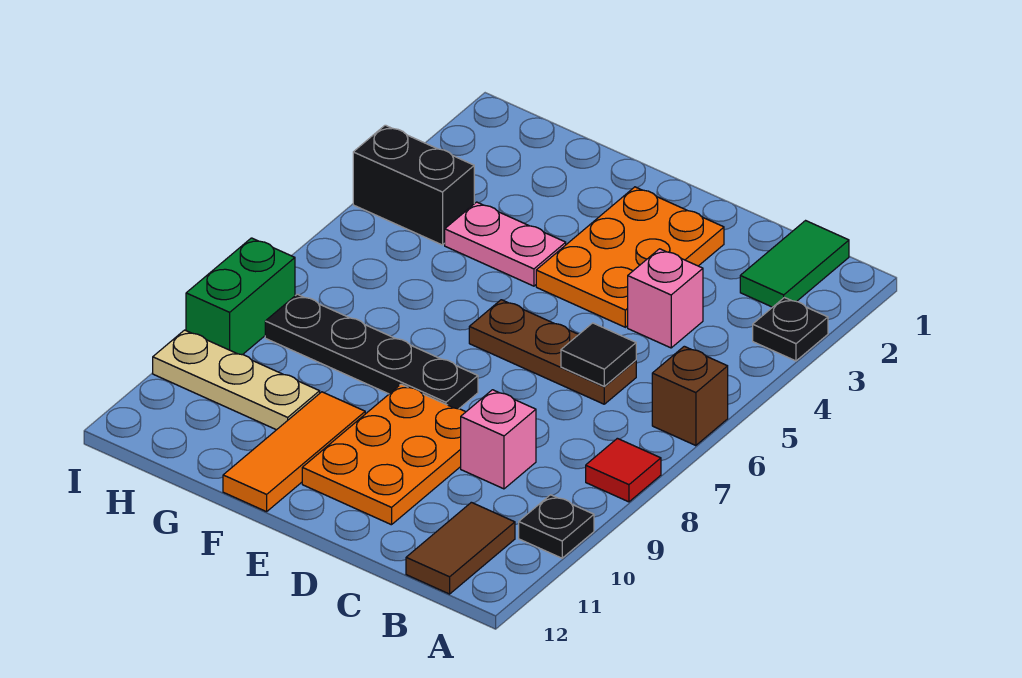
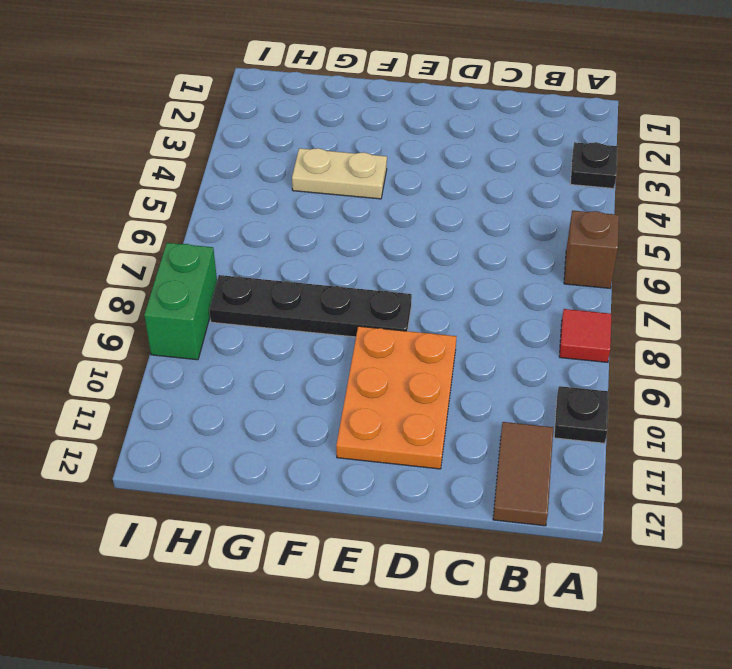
tan plate F4:G4 level 1 -> pink plate F4:G4 level 1
none -> green tile B1:B2 level 1
none -> pink brick C4 level 1
none -> brown plate C6:E6 level 1

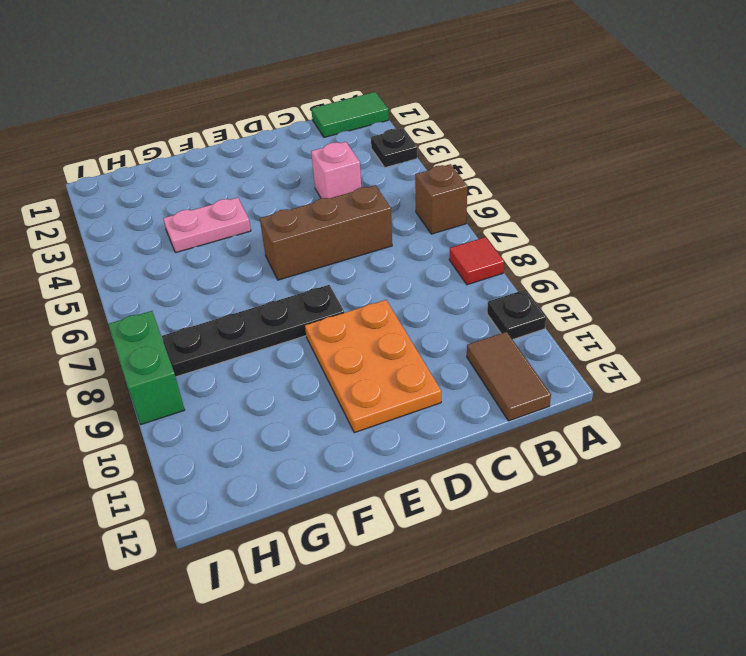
green tile A1:B1 level 1 -> green tile B1:B2 level 1
brown brick C6:E6 level 1 -> brown plate C6:E6 level 1
none -> pink brick C9 level 1
none -> orange plate D2:E4 level 1
none -> orange tile F10:F12 level 1

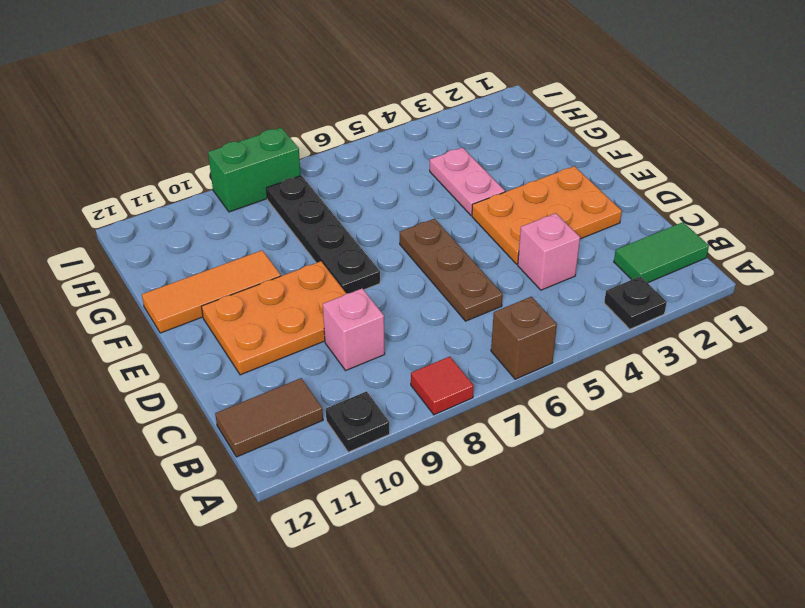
none -> tan plate G10:I10 level 1
none -> black brick H4:I4 level 1
none -> black tile C6 level 2

